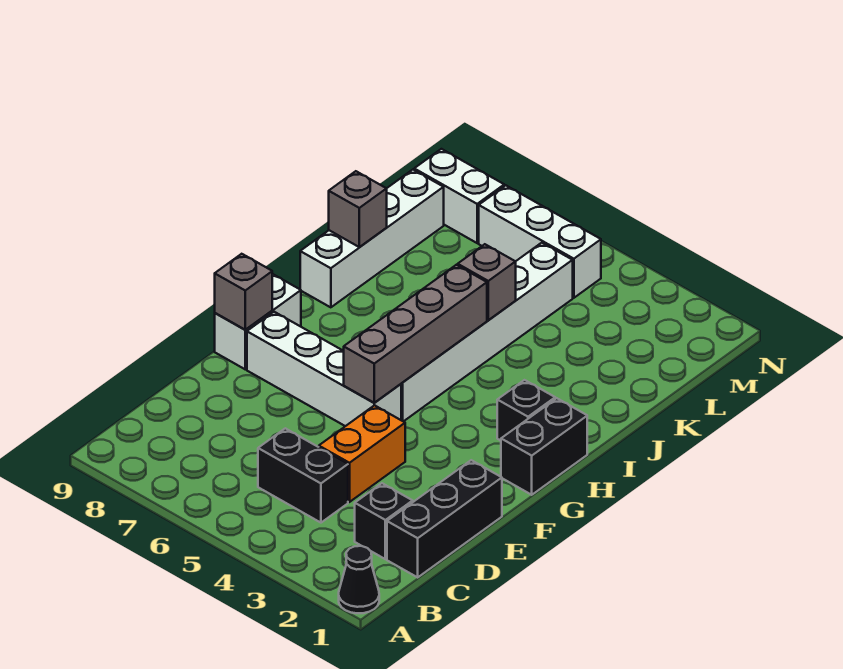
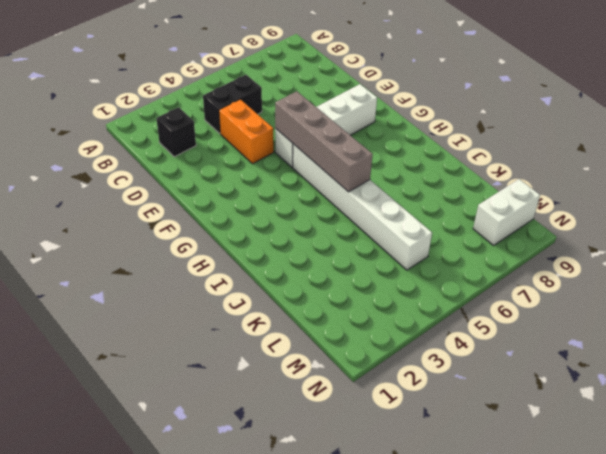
none -> black cone A1 level 1
none -> black brick C1:E1 level 1
none -> white brick F9:G9 level 1

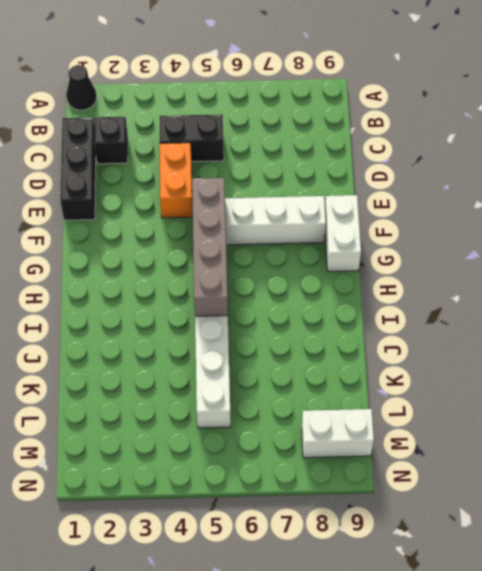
none -> black brick G1:H1 level 1
none -> black brick H2 level 1
none -> white brick I9:L9 level 1

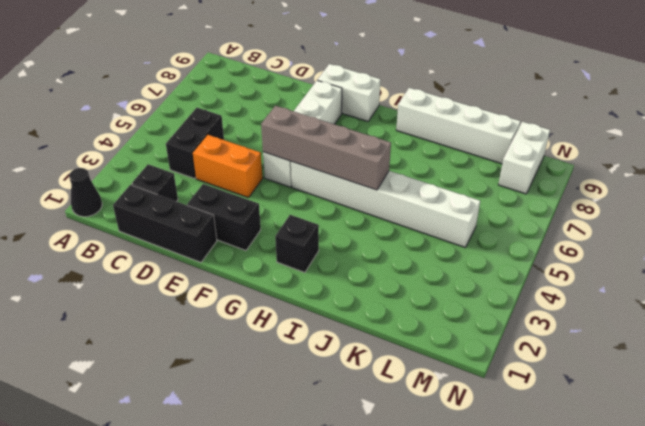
black brick E2:F2 level 1 -> black brick G1:H1 level 1
none -> white brick M5:M7 level 1
none -> grey brick F9 level 2
none -> grey brick J5 level 2

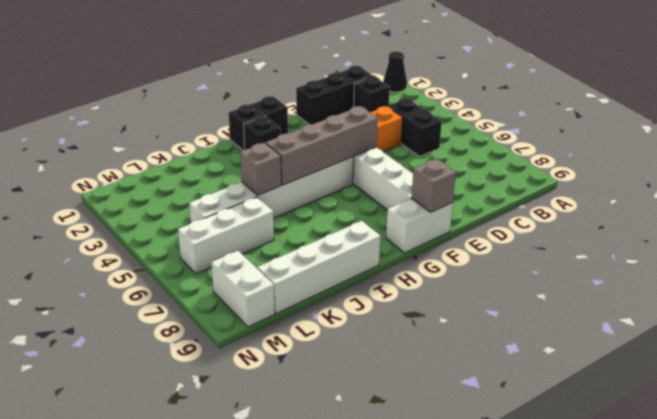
white brick K6:M6 level 1 -> white brick M5:M7 level 1
none -> grey brick J9 level 2

